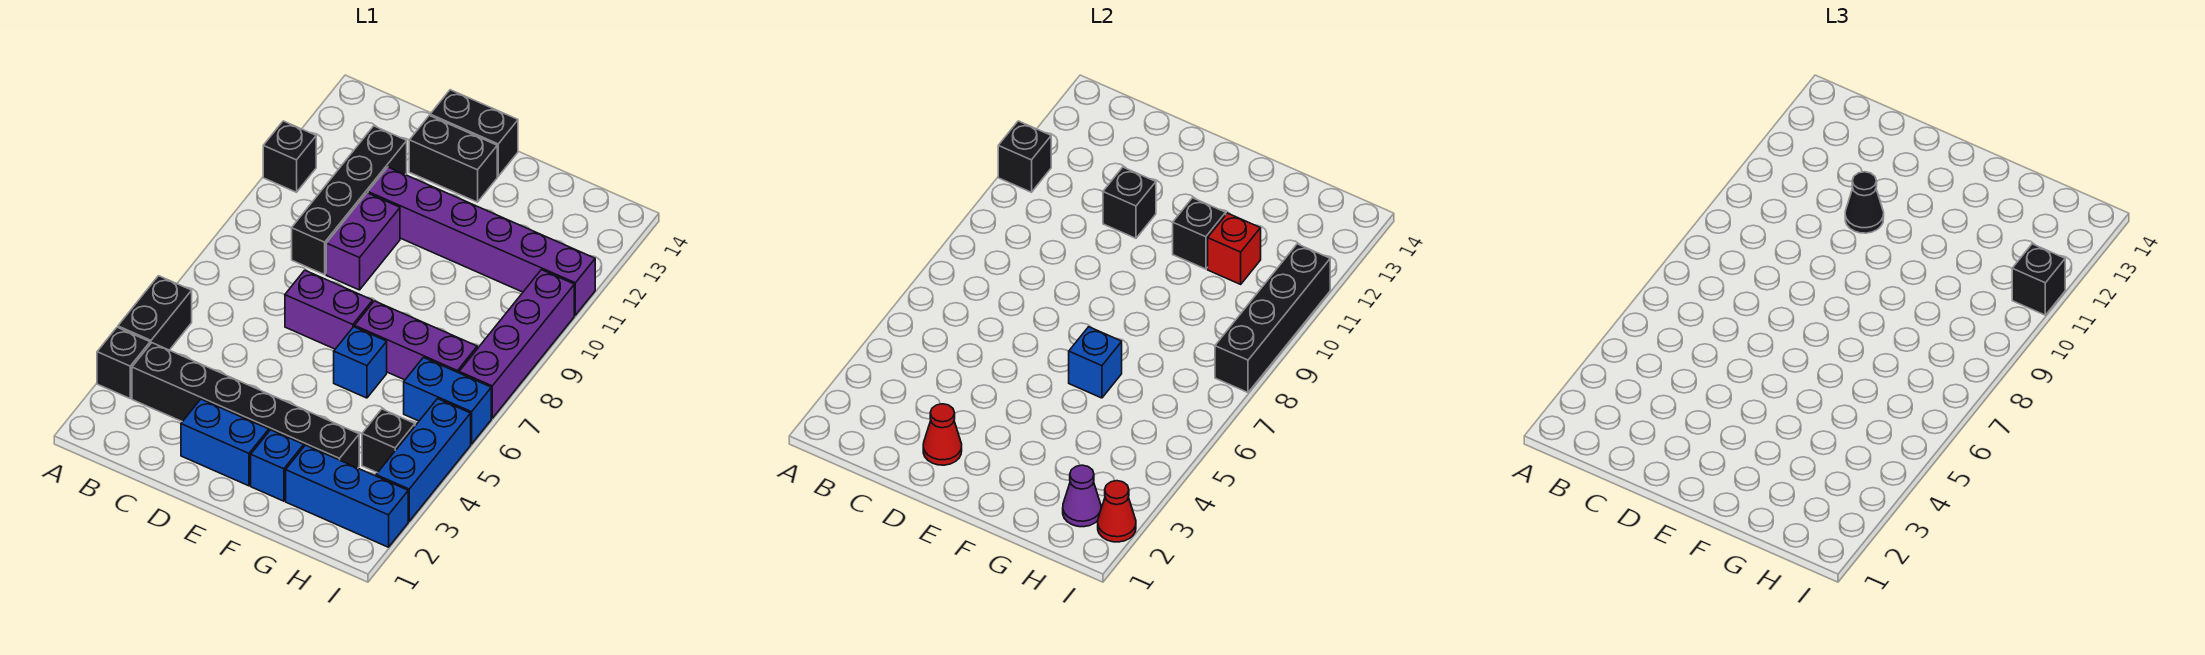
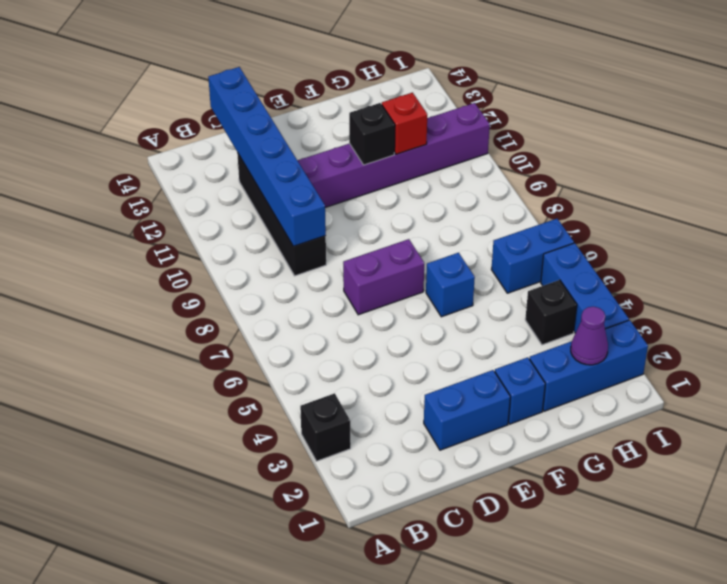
blue brick C9:C14 level 2 -> none
none -> black brick A4:A5 level 1
none -> black brick A11 level 1
none -> black brick B3:G3 level 1
none -> purple brick D9:D10 level 1

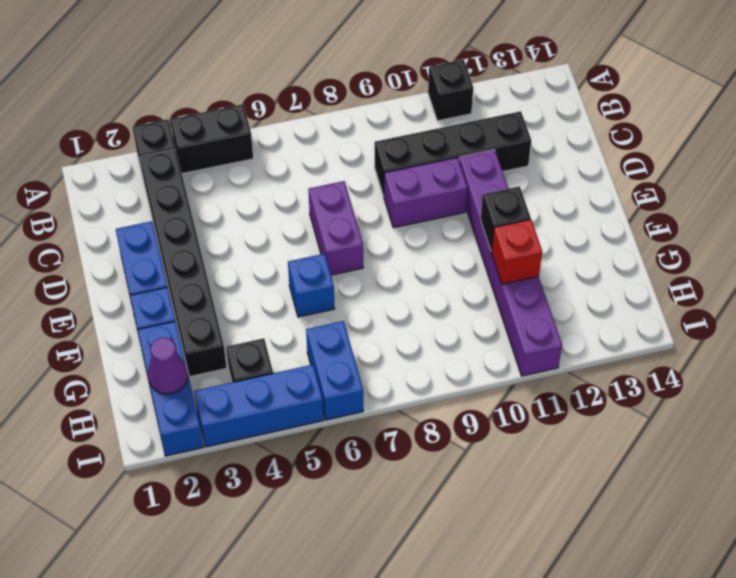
none -> black brick D13:E13 level 1
none -> black brick D14:E14 level 1
none -> purple brick F7:H7 level 1
none -> purple brick I7:I10 level 1

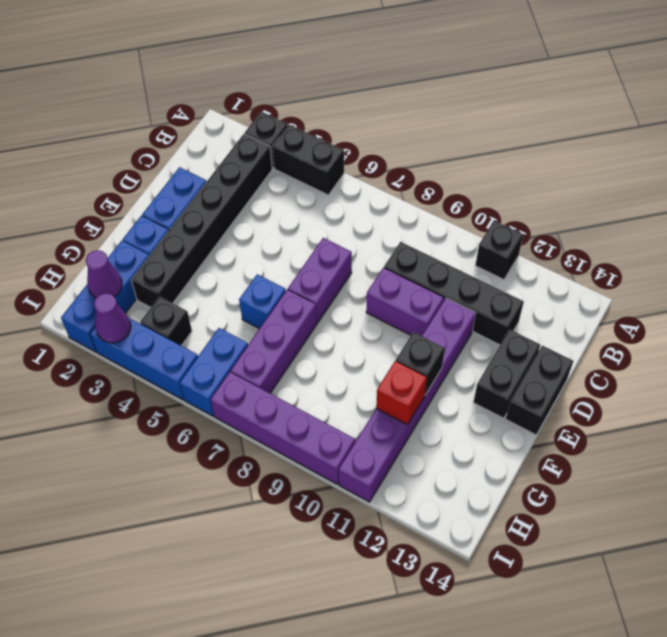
purple cone I3 level 2 -> none
none -> black brick A11 level 2
none -> red cone D2 level 2
none -> black brick D11 level 2
none -> blue brick F6 level 2

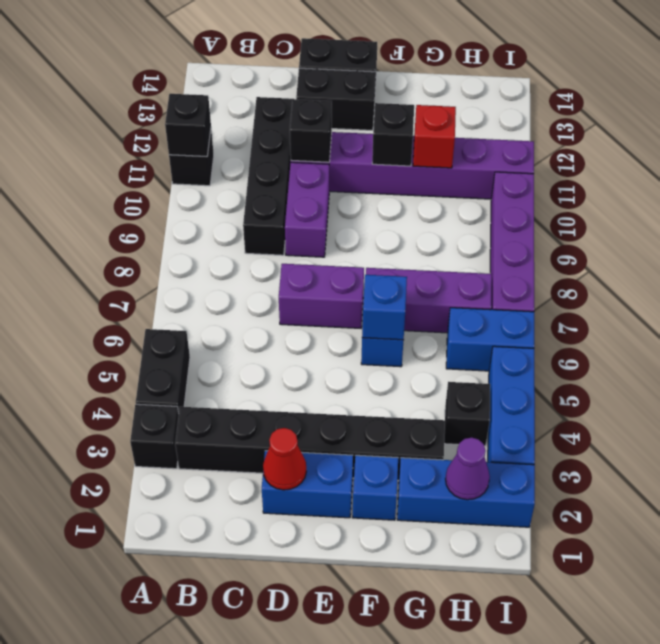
none -> red cone I2 level 2
none -> black brick I8:I11 level 2
none -> black cone D11 level 3
none -> black brick I11 level 3

